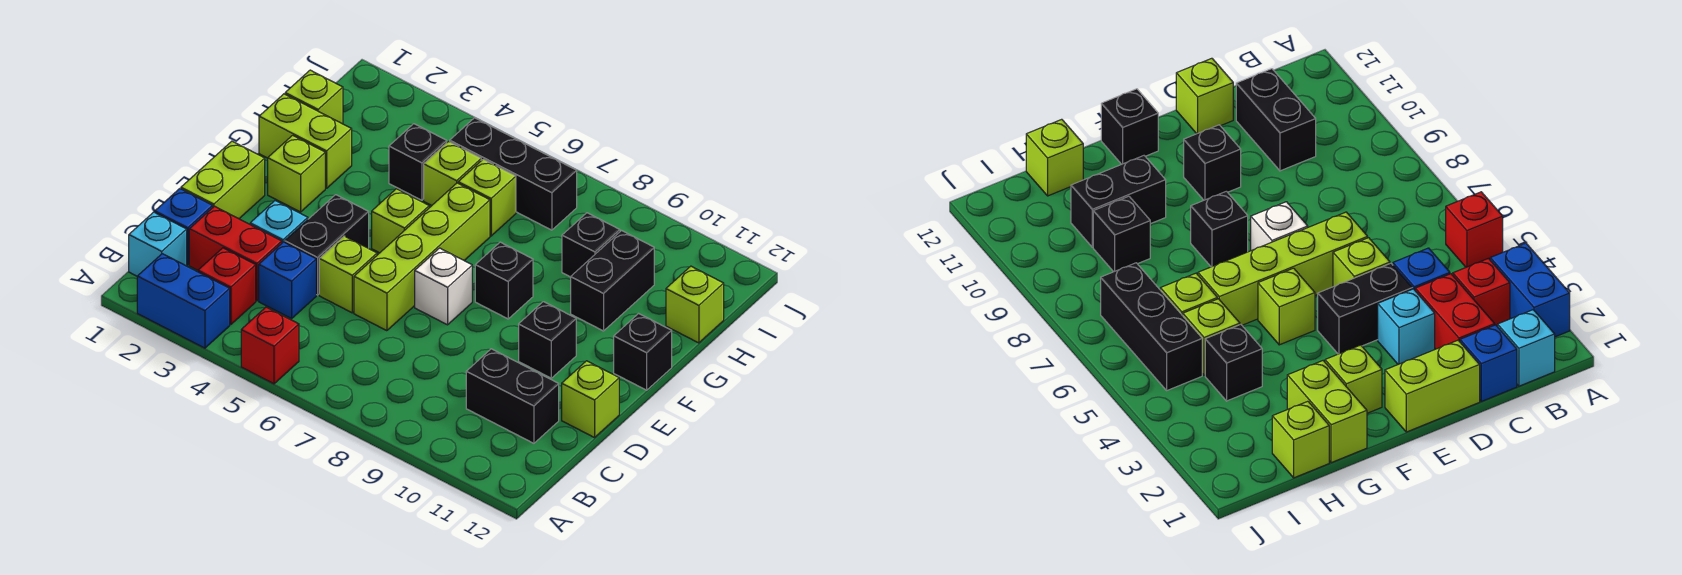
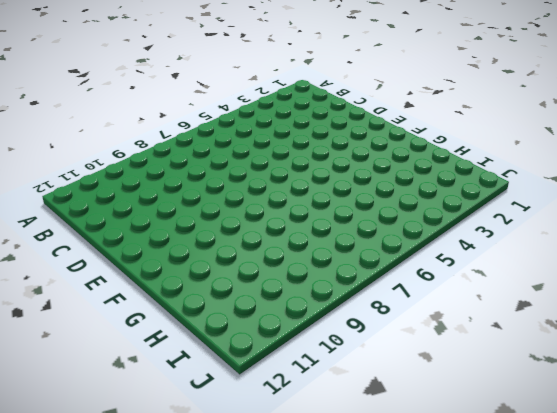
none -> blue brick A2:A3 level 1
none -> red brick A5 level 1
none -> cyan brick B1 level 1

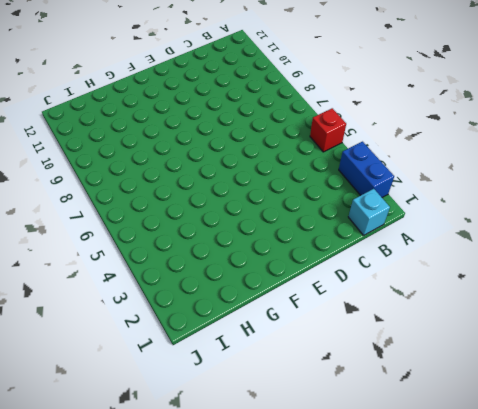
none -> red brick B3 level 1
none -> blue brick C1 level 1
none -> red brick C2:C3 level 1

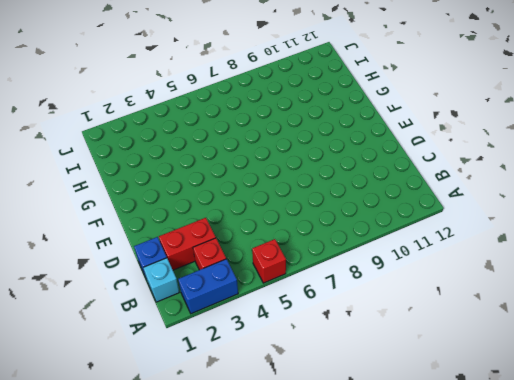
none -> blue brick C4 level 1
none -> black brick C10:C11 level 1
none -> lime brick D1:E1 level 1

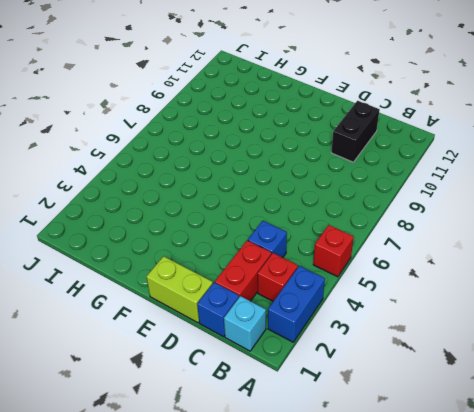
none -> cyan brick D3 level 1
none -> black brick D4:E4 level 1
none -> lime brick D5 level 1

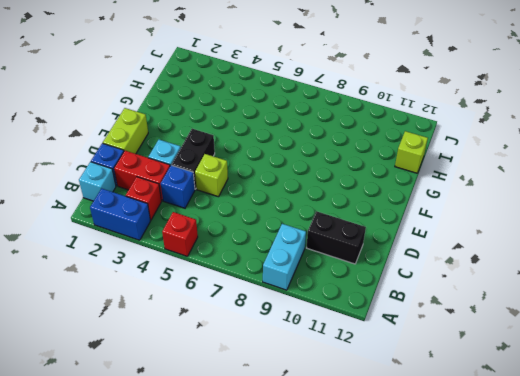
cyan brick A9:B9 level 1 -> none
none -> lime brick D6:G6 level 1
none -> lime brick D12 level 1
none -> white brick E7 level 1

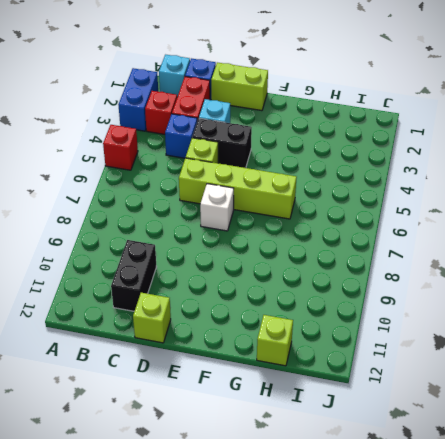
none -> black brick E10 level 1
none -> lime brick F2 level 1
none -> lime brick F5 level 1

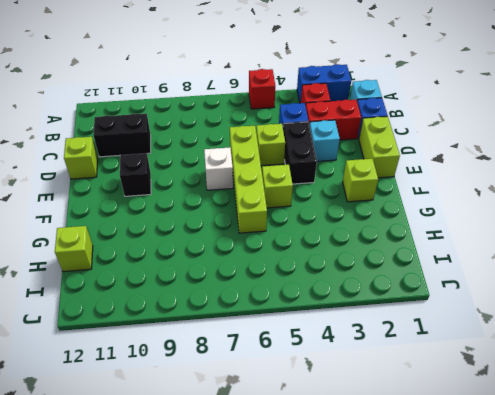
none -> black brick F8 level 1
none -> black brick F12 level 1
none -> lime brick G1:G2 level 1

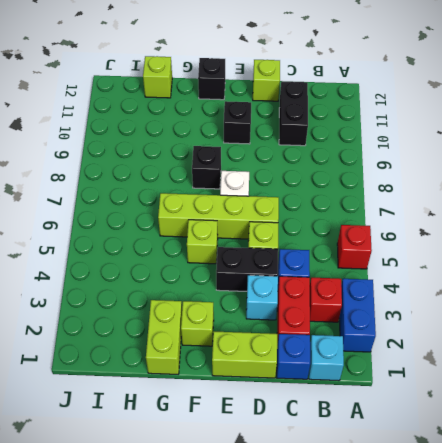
none -> black brick G10:H10 level 1
none -> lime brick H1 level 1
none -> black brick H4 level 1

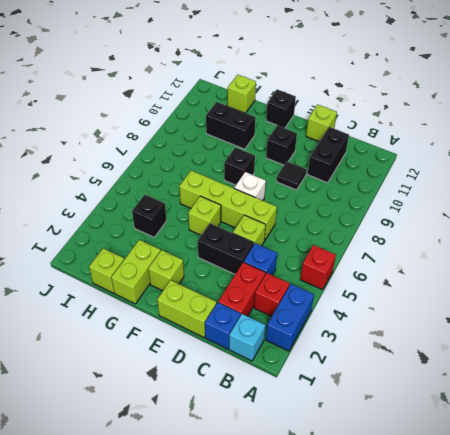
black tile D9 level 1 -> none
none -> cyan brick D3 level 1
none -> lime brick H5 level 1
none -> lime brick H6 level 1

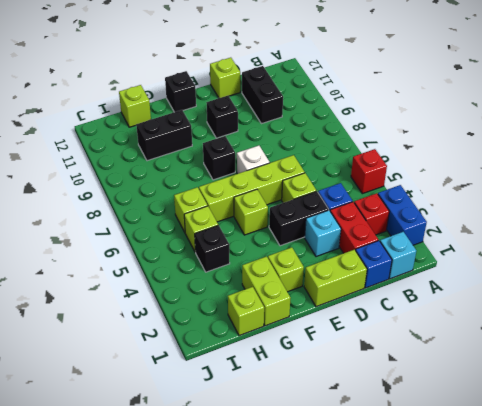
none -> black brick H9 level 1
none -> black brick I5:I7 level 1

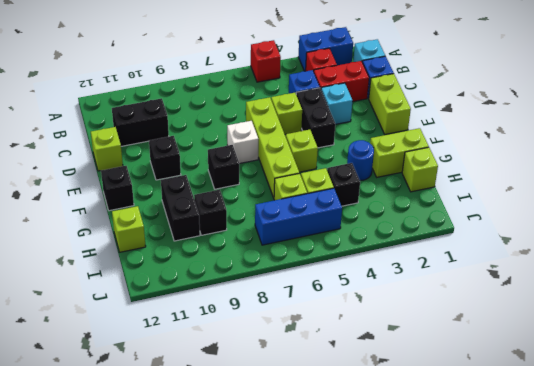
blue round brick G3 level 1 -> none
blue brick I5:I7 level 1 -> black brick I5:I7 level 1
none -> lime brick F2 level 1

